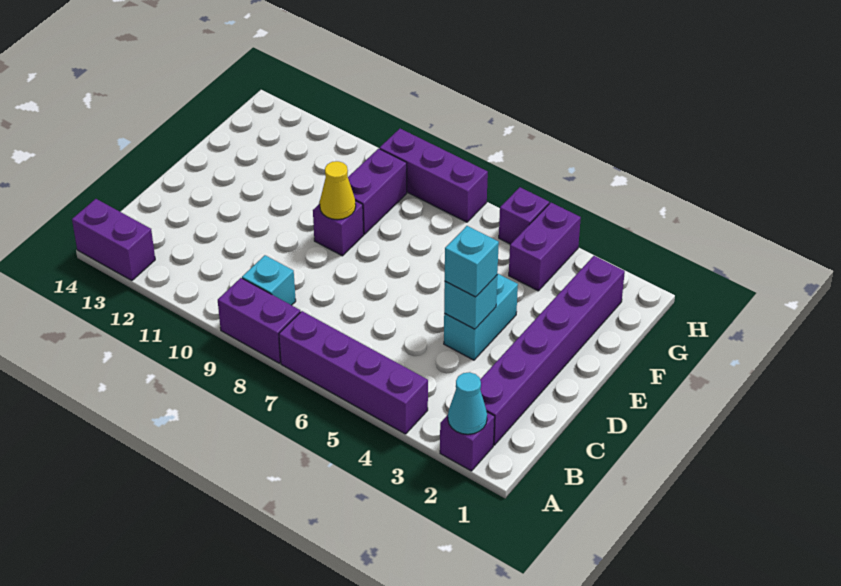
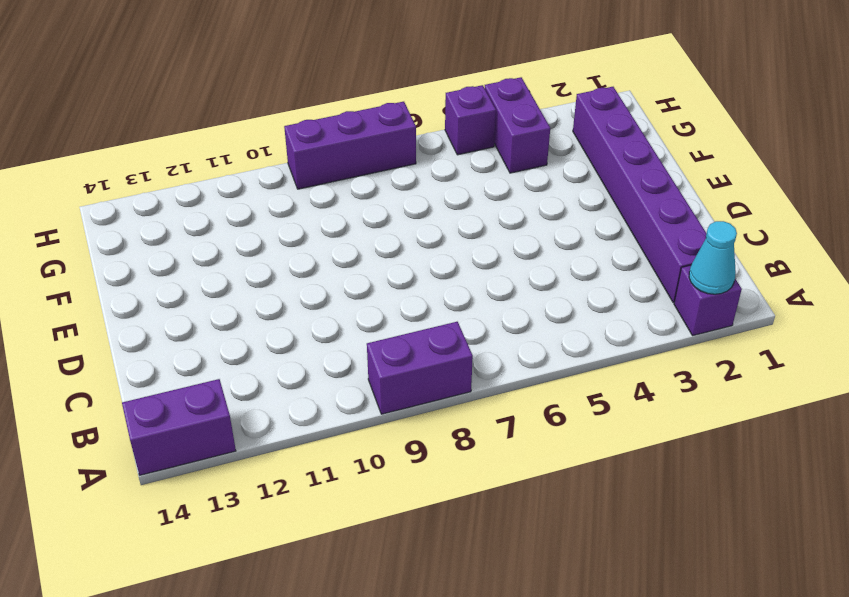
none -> purple brick A4:A7 level 1
none -> cyan brick B9 level 1
none -> cyan brick D4:E4 level 1

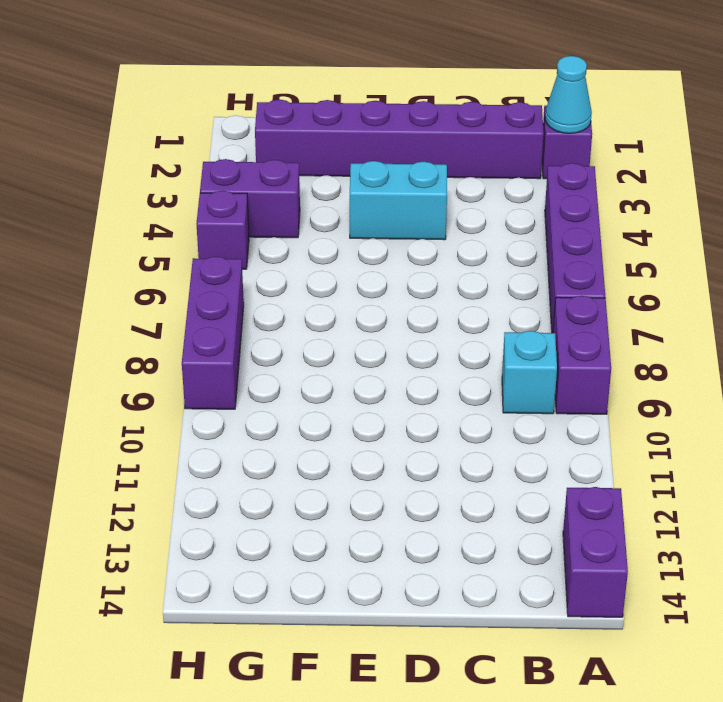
none -> purple brick E9 level 1
none -> purple brick F9:G9 level 1
none -> cyan brick D4 level 2

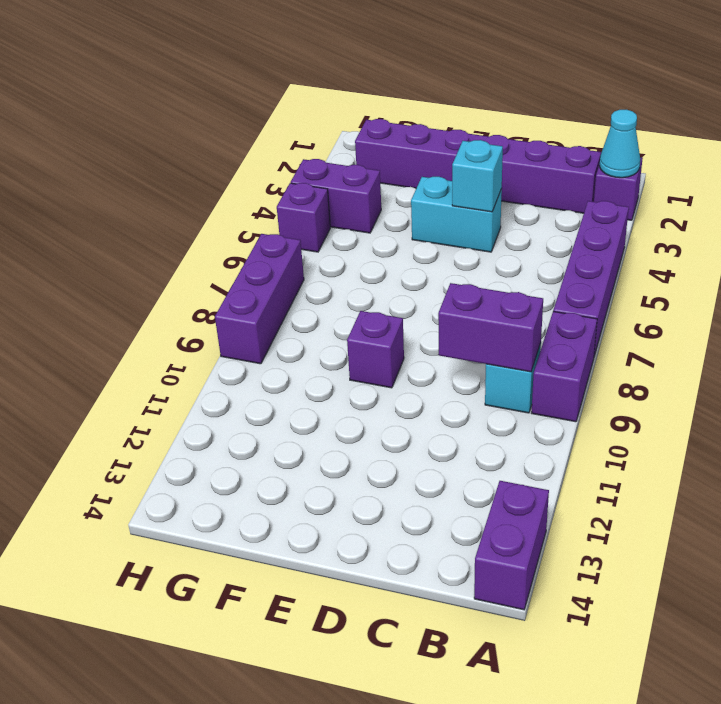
purple brick B9:C9 level 2 -> purple brick F9:G9 level 1
none -> yellow cone E9 level 2
none -> cyan brick D4 level 3

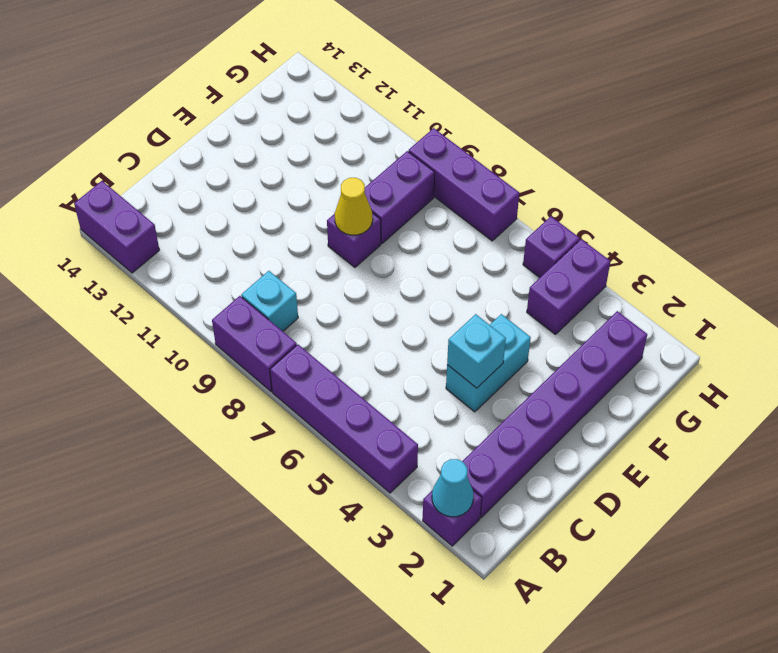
none -> cyan brick D4 level 3

